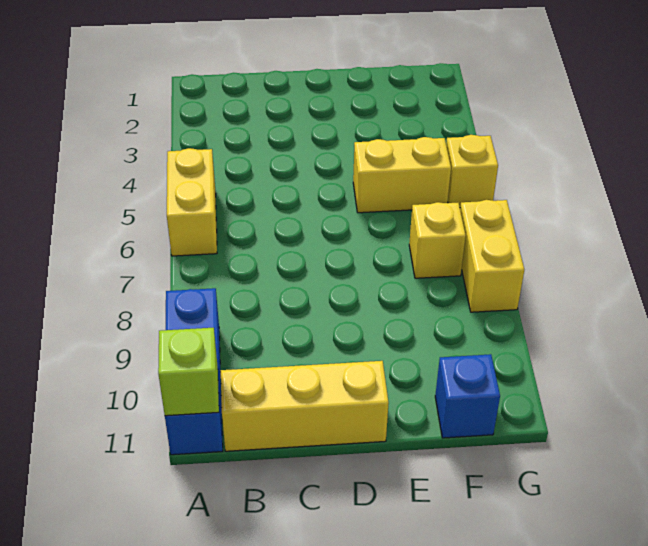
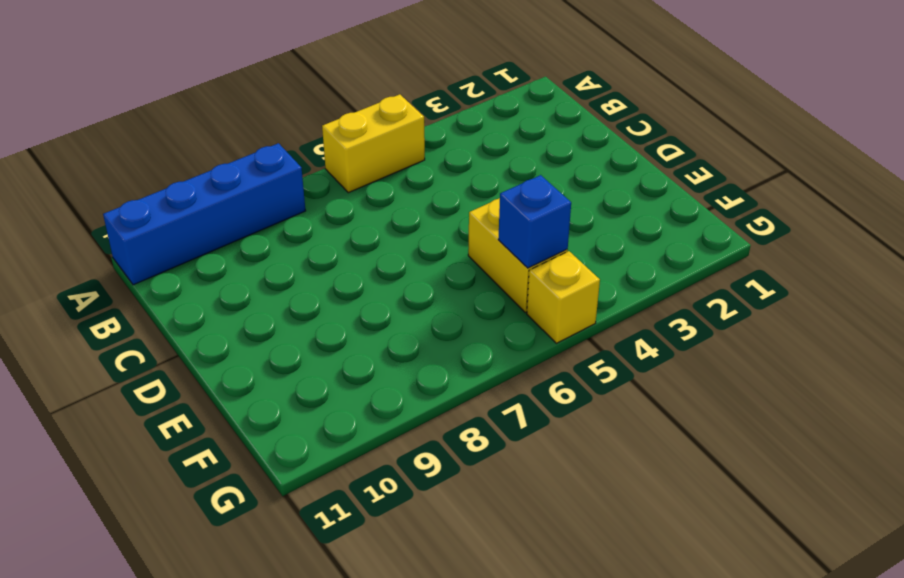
blue brick A8:A11 level 1 -> blue brick A9:A11 level 1
blue brick F5 level 2 -> blue brick F11 level 1
none -> yellow brick B11:D11 level 1
none -> yellow brick F7 level 1

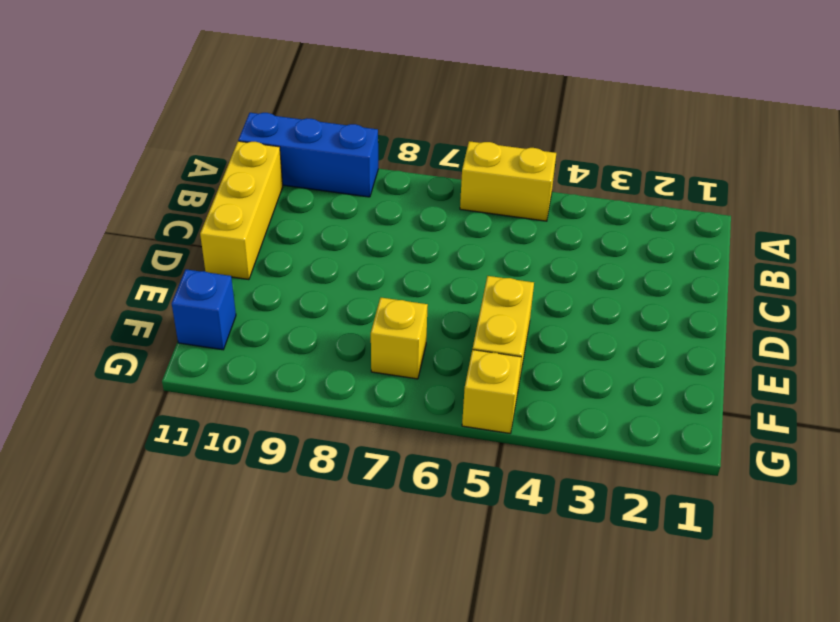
none -> yellow brick G7:G8 level 1
none -> lime brick A11 level 2

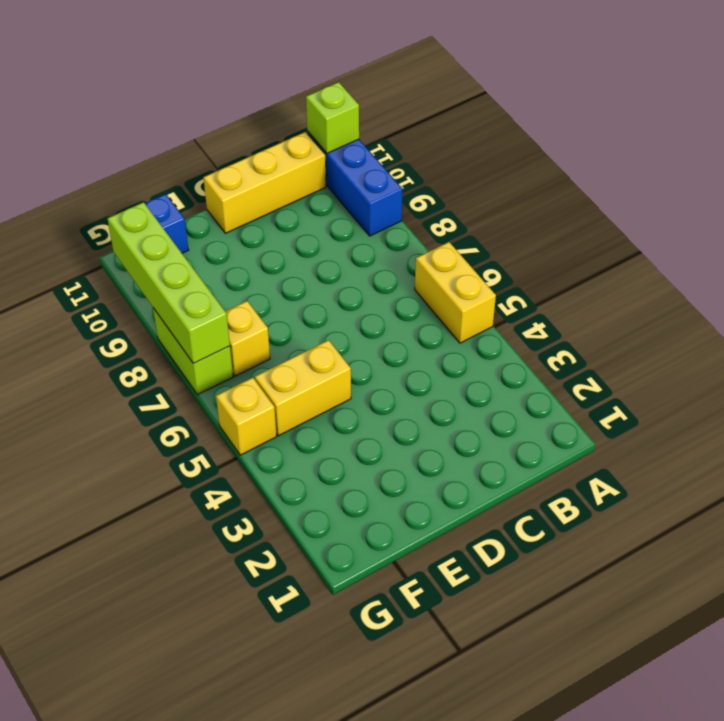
lime brick G7:G8 level 1 -> yellow brick G7:G8 level 1
lime brick G7:G10 level 2 -> none

